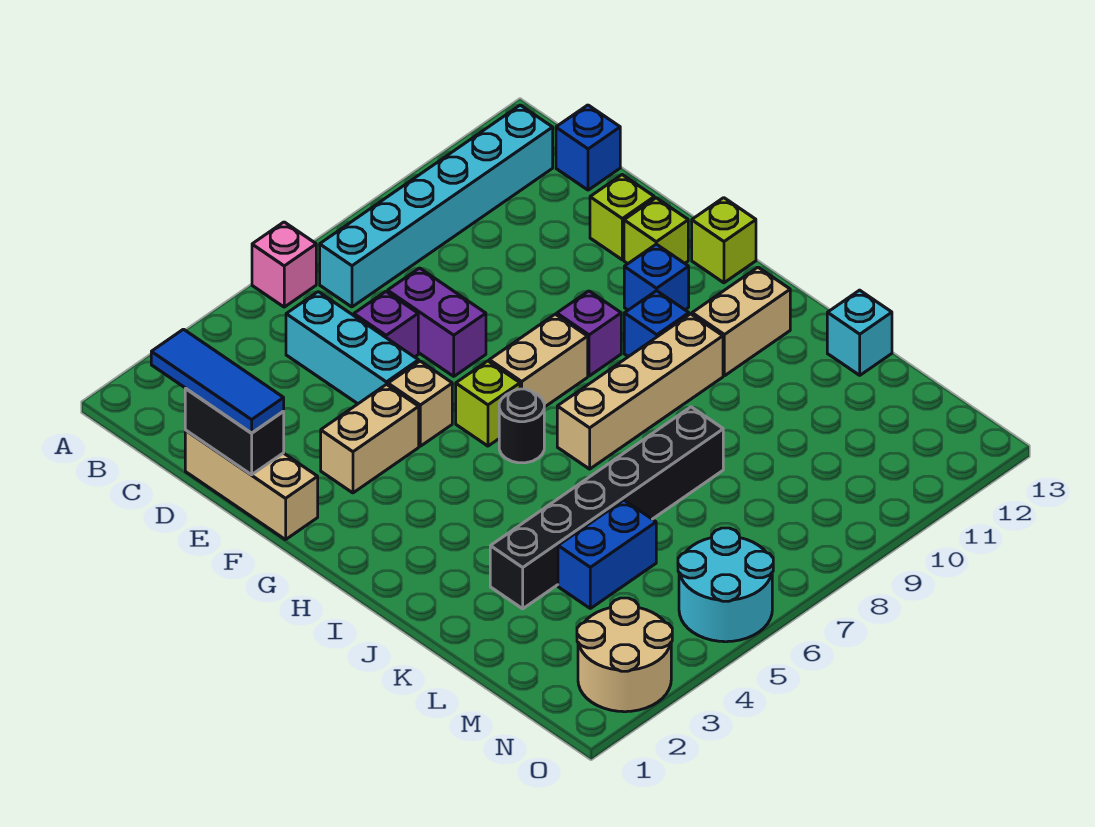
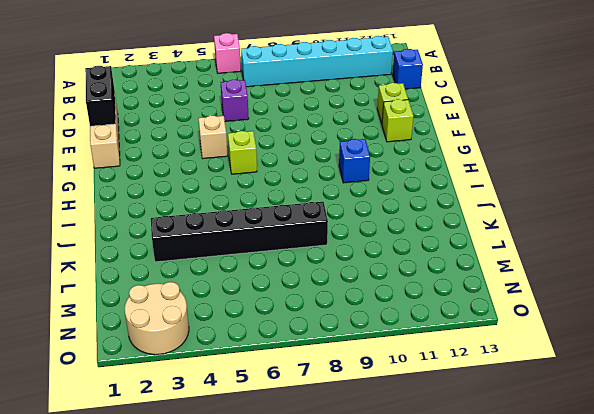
none -> cyan brick C5:E5 level 1
none -> purple brick D7:E7 level 1
none -> tan brick F3:F4 level 1

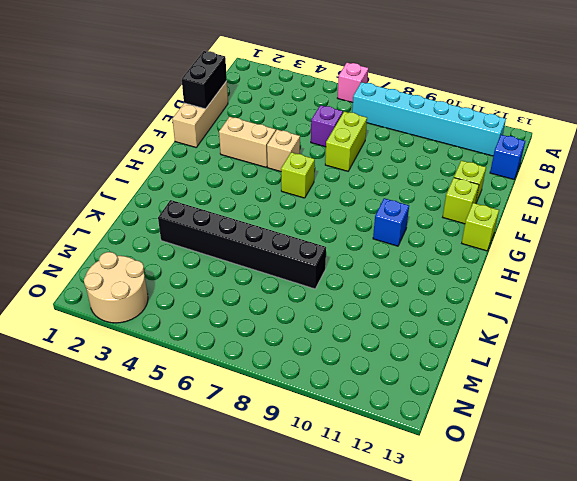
lime brick D7:E7 level 1 -> purple brick D7:E7 level 1
none -> cyan brick C5:E5 level 1
none -> tan brick G7:G8 level 1
none -> purple brick G9 level 1

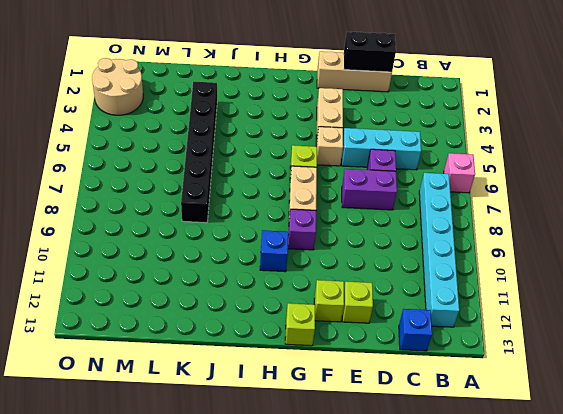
none -> blue brick G11 level 1
none -> black round brick H6 level 1
none -> tan brick I7:I10 level 1

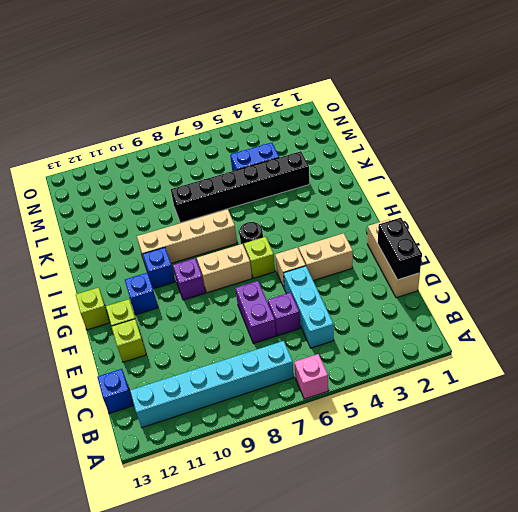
none -> tan brick I11:I12 level 1
none -> cyan brick K13 level 1
none -> tan round brick N2:O3 level 1

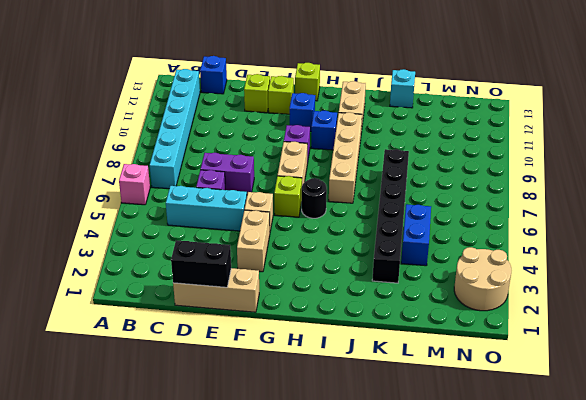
none -> cyan round brick N5:O6 level 1
none -> blue tile C1:E1 level 3

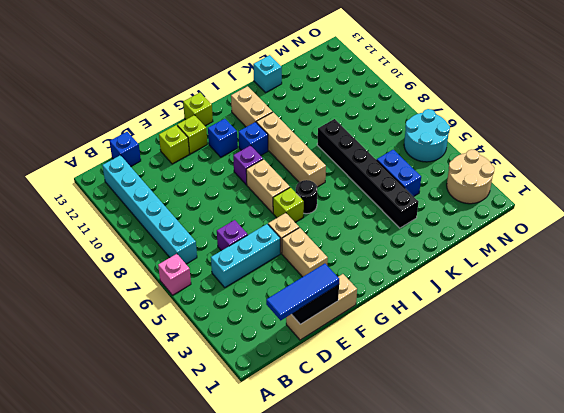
none -> purple brick D7:E7 level 1

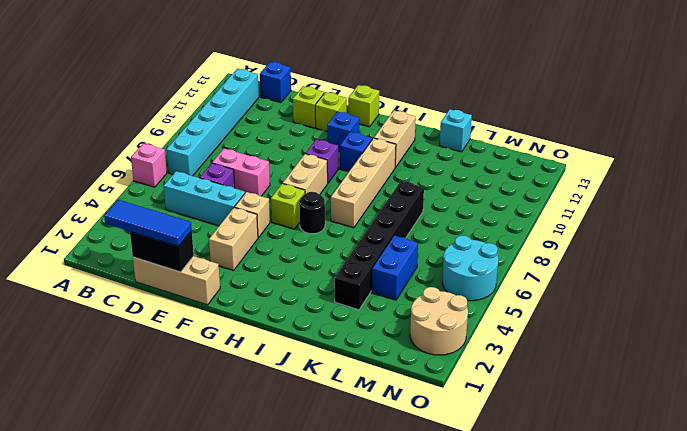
pink brick D7:E7 level 1 -> purple brick D7:E7 level 1

